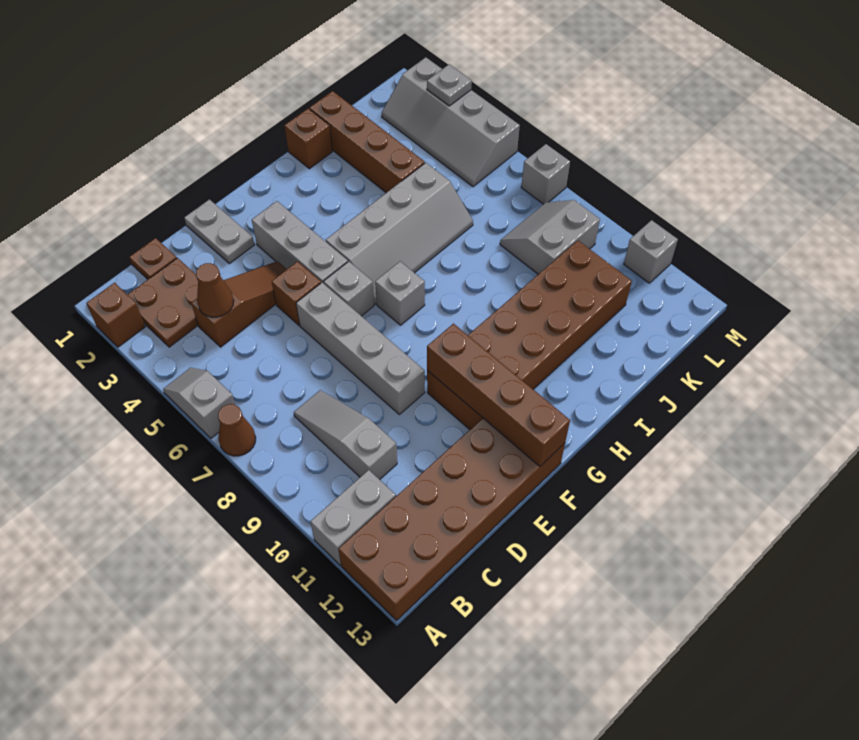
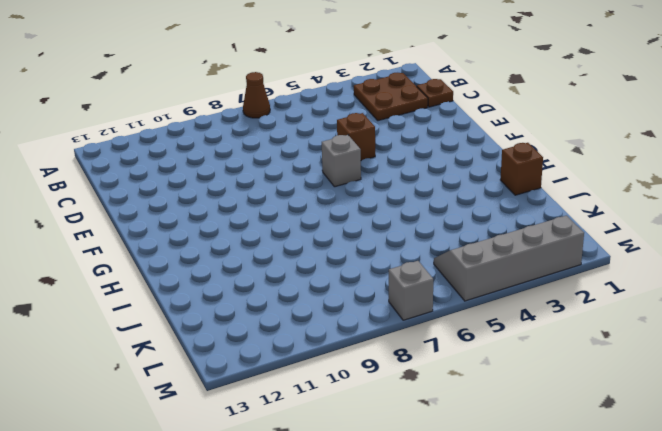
none -> brown brick A2 level 1
none -> grey slope A5:A6 level 1 top 6
none -> grey brick A11:B11 level 1

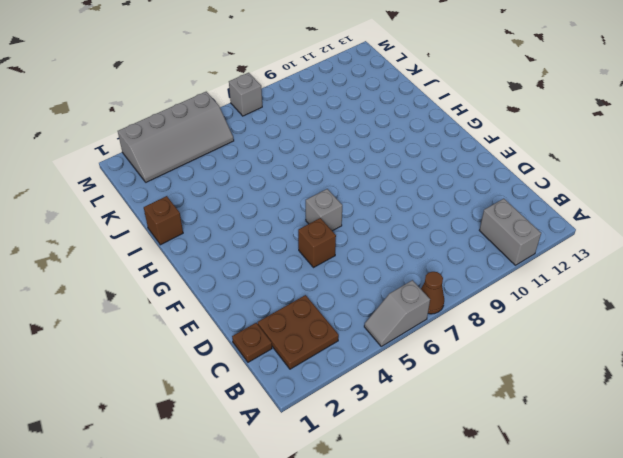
none -> brown brick A2 level 1
none -> brown brick A12:F13 level 1
none -> brown slope C4:E4 level 1 top C

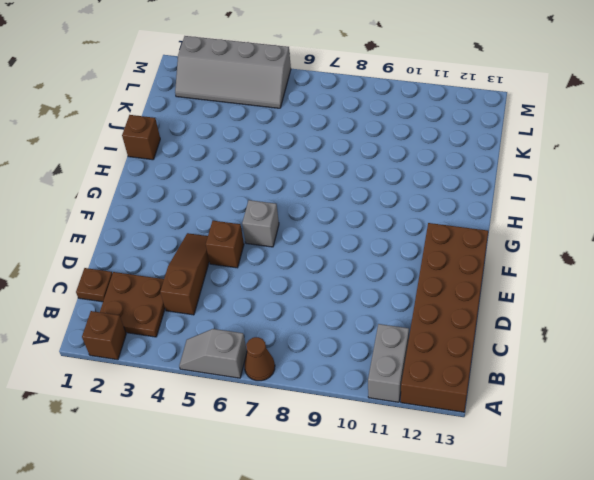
none -> grey slope C8:C10 level 1 top 10
none -> grey plate E1:E2 level 1
none -> grey brick E6:E9 level 1

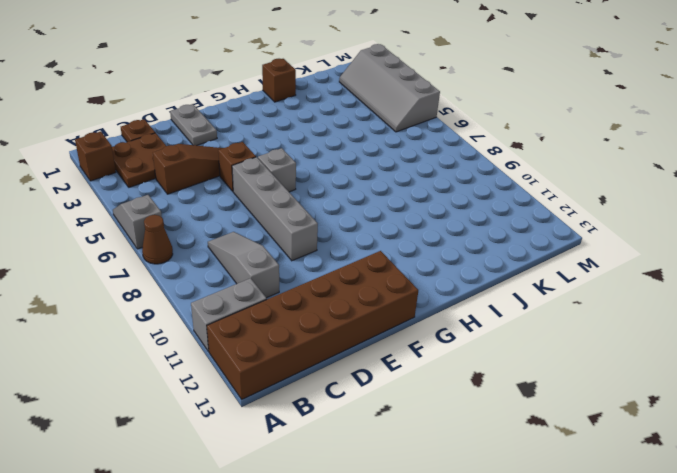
none -> grey brick F3:F5 level 1
none -> brown brick F10:K11 level 1
none -> grey slope G5:J6 level 1 top 5

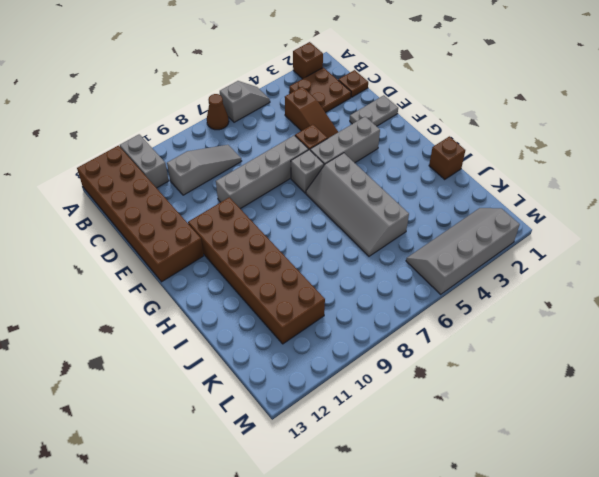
none -> grey brick G7 level 1
none -> brown brick J1:J4 level 1
none -> grey slope K8:L9 level 1 top 9

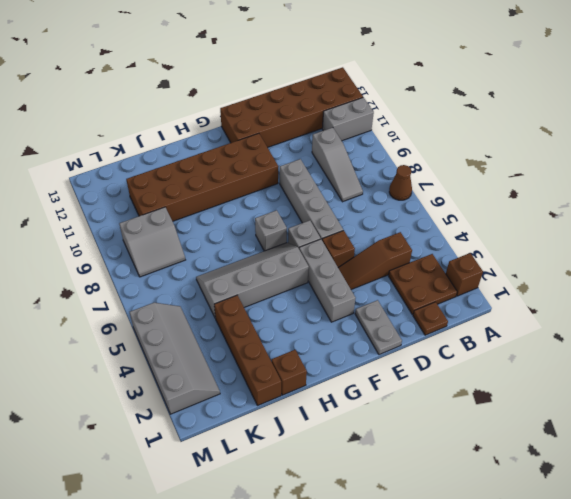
none -> grey slope A5:A6 level 1 top 6
none -> grey brick M7 level 1
none -> grey brick M11 level 1

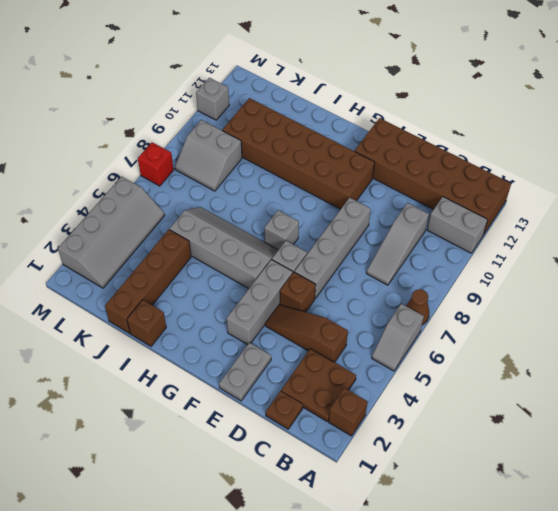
red brick M7 level 1 -> grey brick M7 level 1
none -> brown cone C4 level 2
none -> brown brick F10:F13 level 2
none -> grey plate M3 level 2

